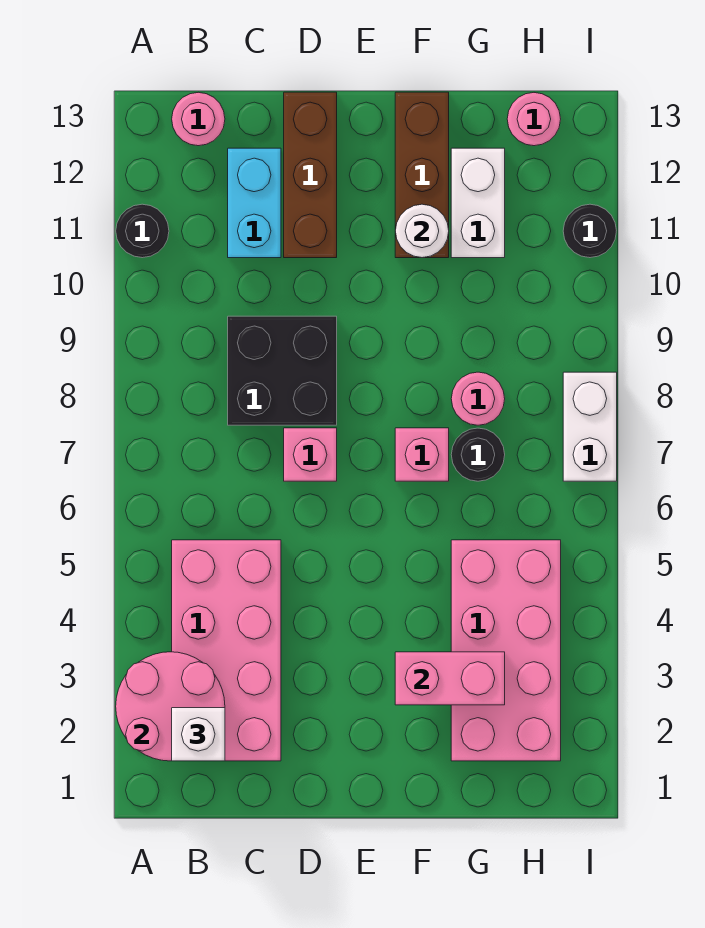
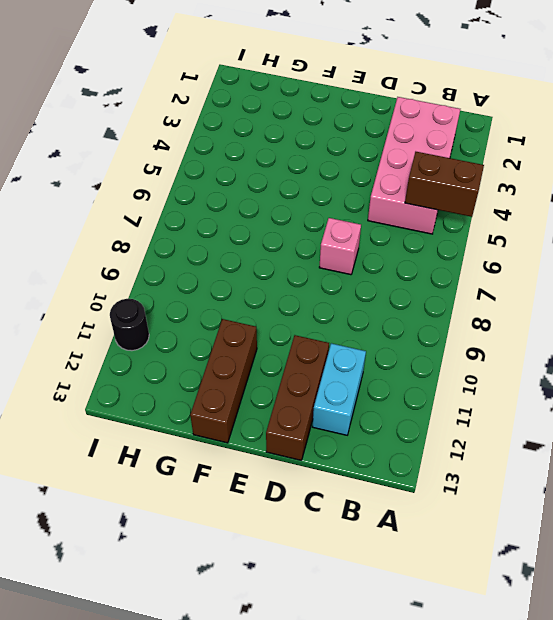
brown brick A5:B5 level 2 -> none
none -> black round brick A11 level 1
none -> pink round brick B13 level 1
none -> black brick C8:D9 level 1

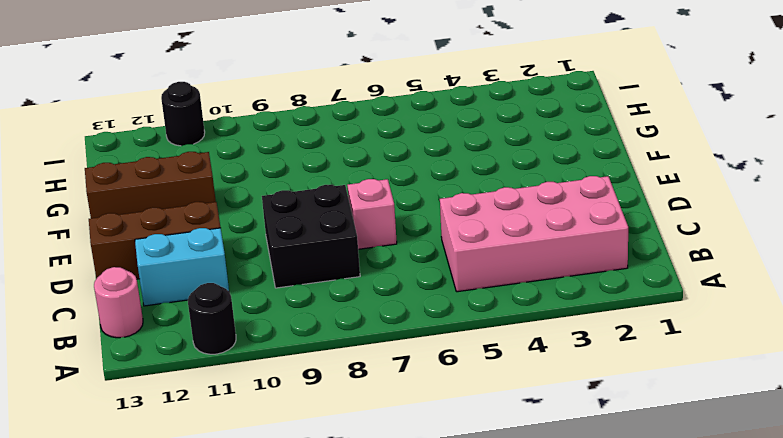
none -> pink brick F7 level 1
none -> pink brick G2:H5 level 1
none -> black round brick G7 level 1

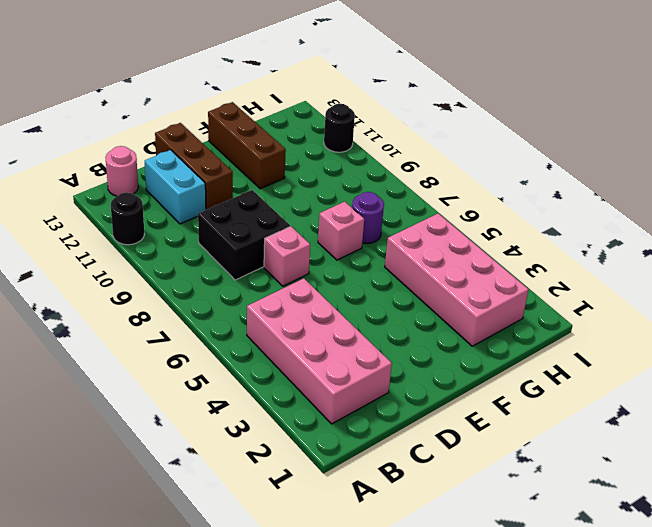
purple round brick G7 level 1 -> black round brick G7 level 1
none -> pink round brick G8 level 1
none -> white brick G11:G12 level 1
none -> pink round brick H13 level 1

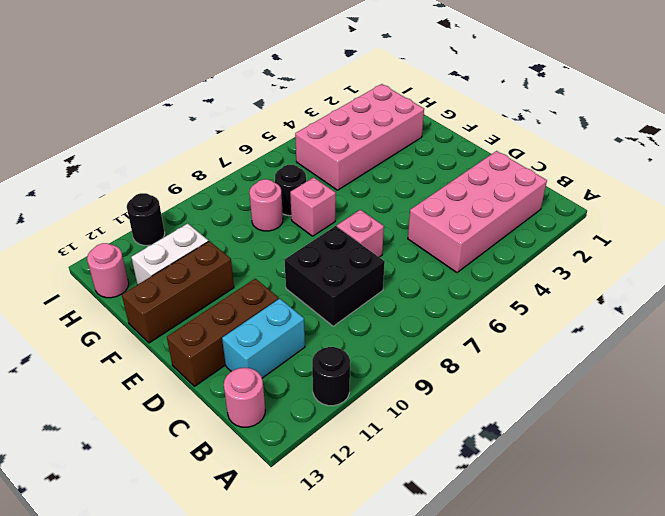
none -> white brick I7:I8 level 1
none -> pink round brick A2:B3 level 2
none -> pink brick F3:G3 level 2

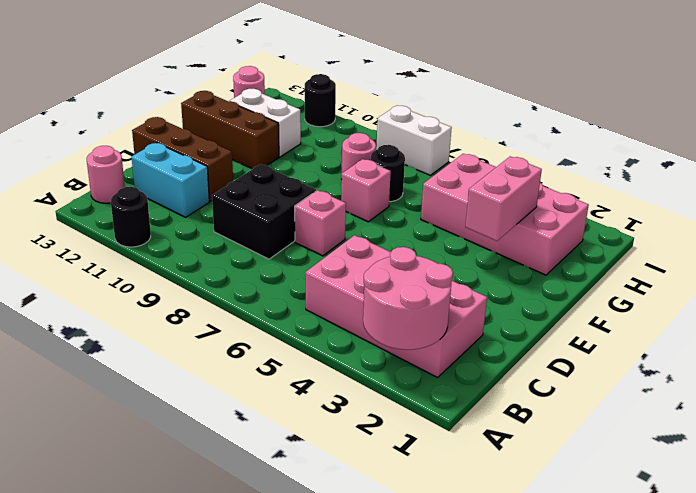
none -> white round brick F11 level 2
none -> white brick B2 level 3

